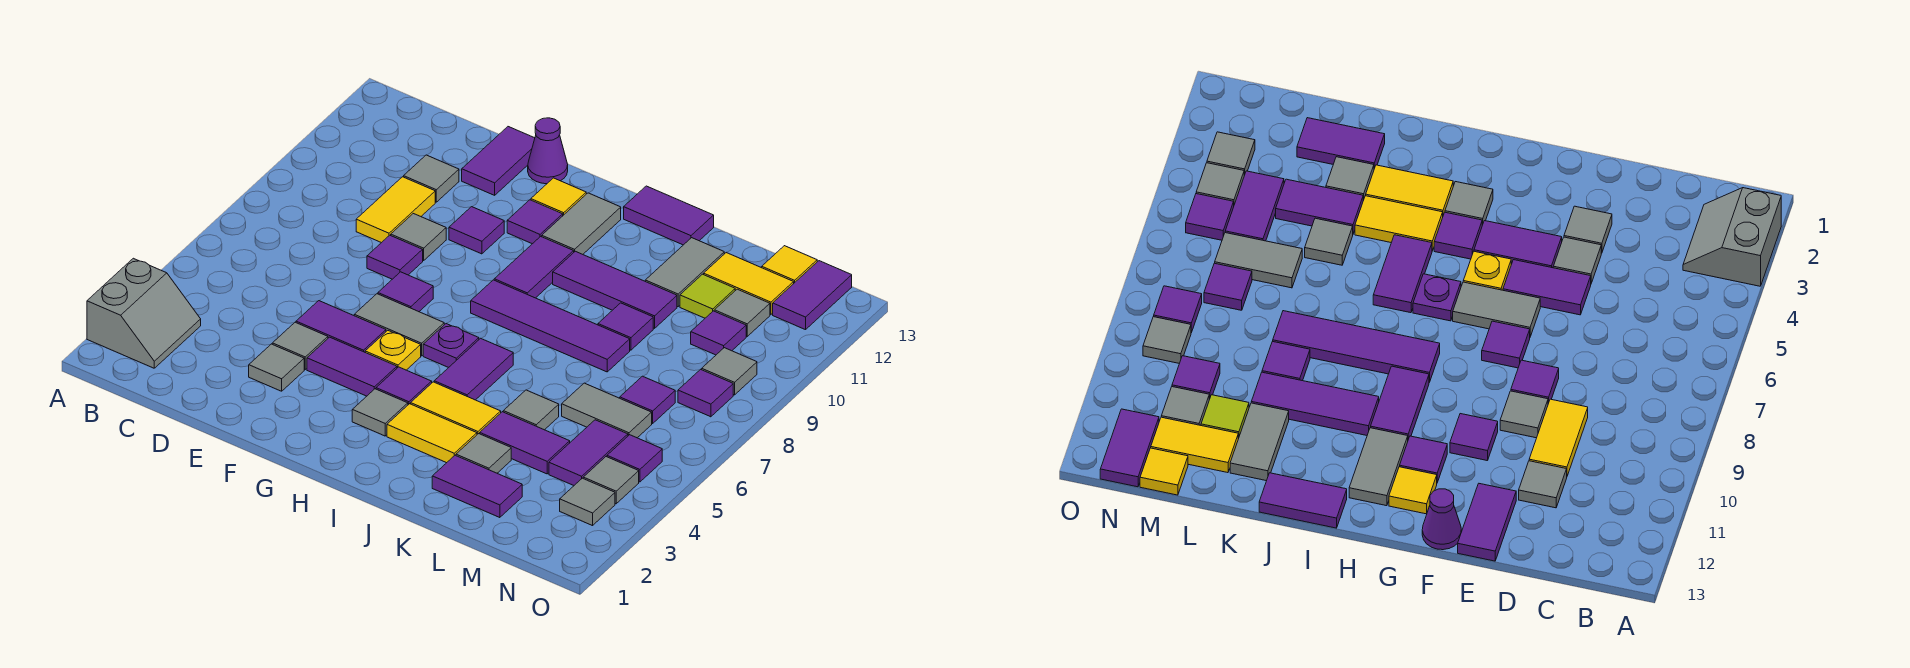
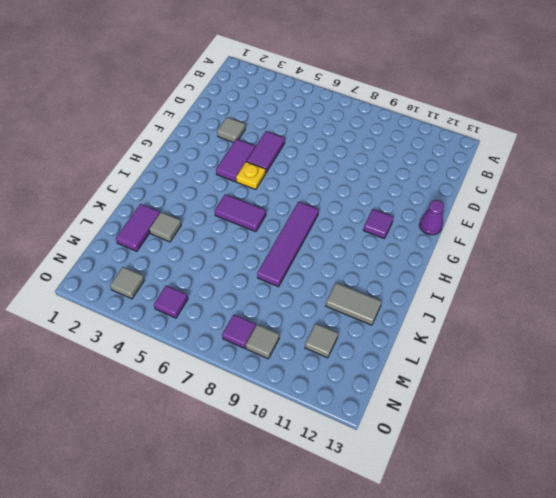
none -> grey slope A2:B3 level 1 top A
none -> yellow tile D9:D10 level 1
none -> grey tile D11 level 1
none -> grey tile E4 level 1

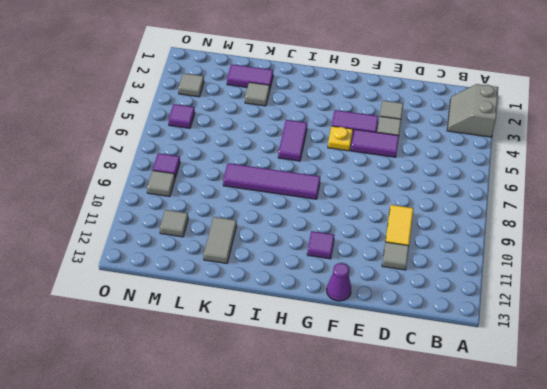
none -> purple tile E8 level 1
none -> grey tile E9 level 1
none -> purple tile E12:E13 level 1
none -> grey tile F6:G6 level 1

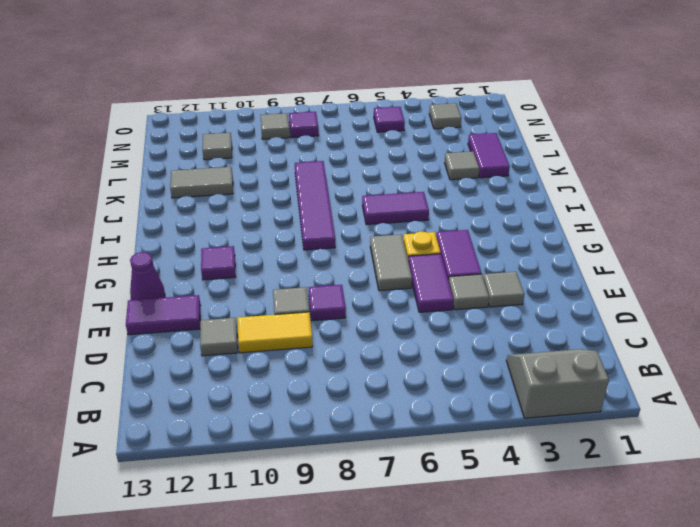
none -> purple tile F7 level 1
none -> purple tile F10 level 1
none -> yellow tile G12 level 1
none -> grey tile H3 level 1

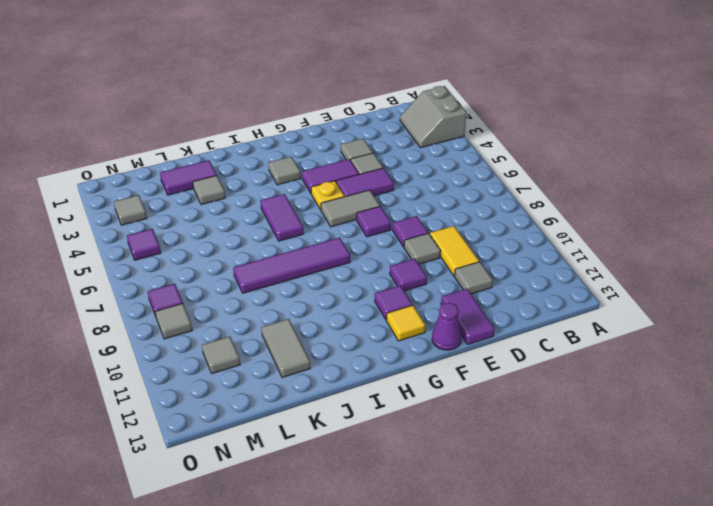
none -> purple tile H4 level 1
none -> purple plate H6 level 1
none -> purple tile H9:H10 level 1
none -> grey tile H11:H12 level 1

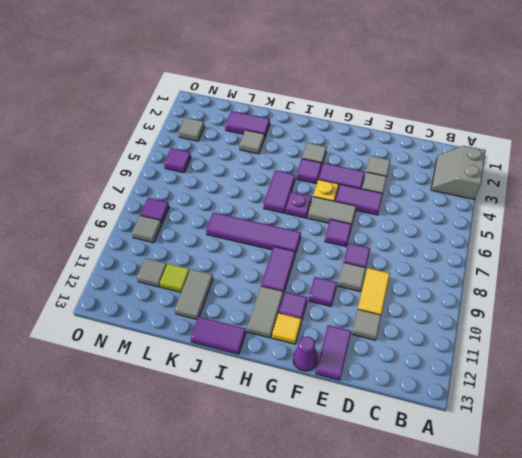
none -> yellow tile I3:J3 level 1
none -> yellow tile I4:J4 level 1
none -> purple tile I10:K10 level 1
none -> purple tile K4:L4 level 1

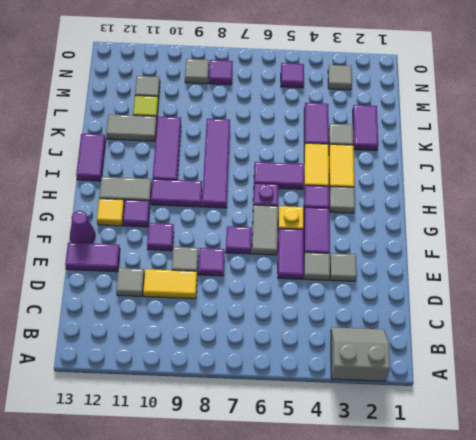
none -> grey tile K5 level 1
none -> purple tile K9 level 1
none -> grey tile L6:M6 level 1
none -> yellow tile L12:M12 level 1

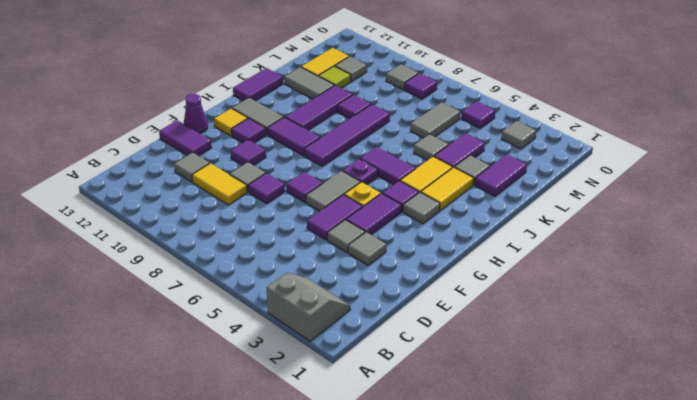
none -> purple tile M4:M5 level 1
none -> purple tile M7 level 1
none -> purple tile M10 level 1
none -> yellow tile M13 level 1

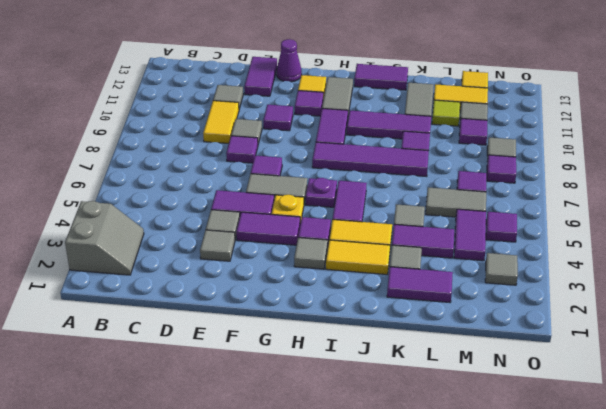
none -> grey tile N4 level 1
none -> purple tile N12:N13 level 1

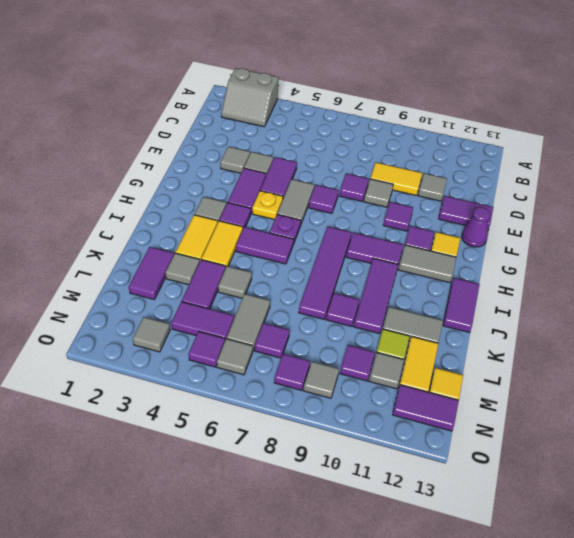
grey tile N6 level 1 -> grey tile N4 level 1

